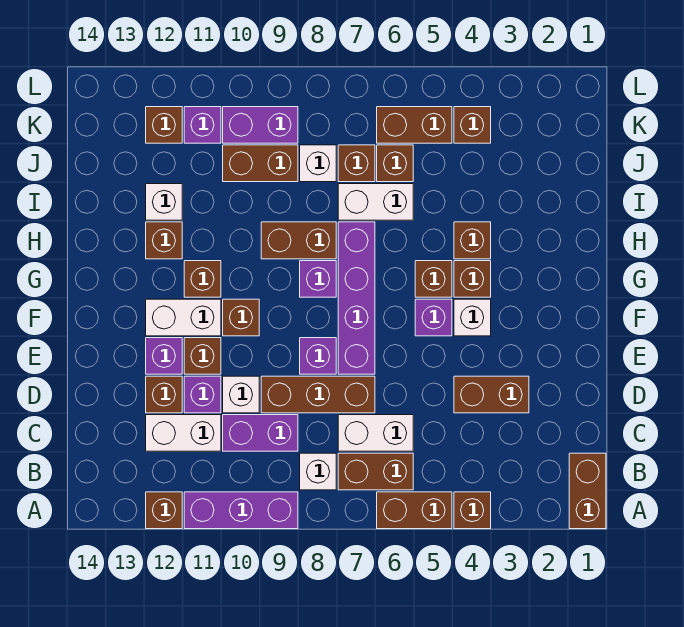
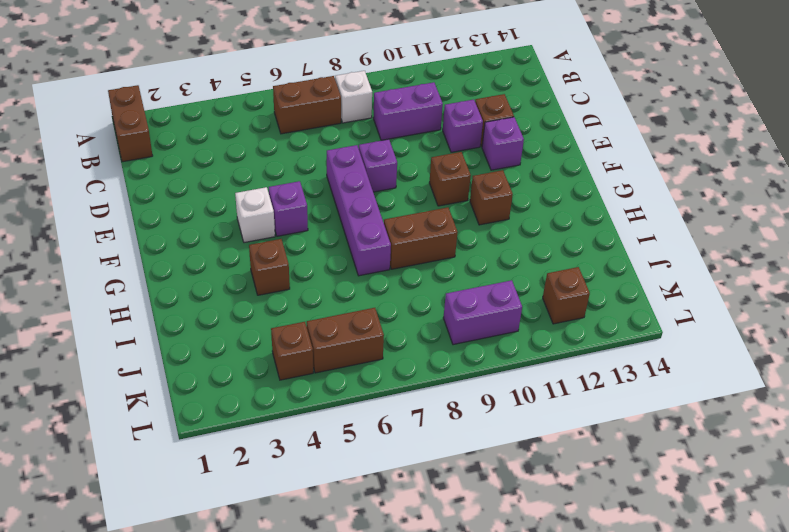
none -> brown brick A4 level 1
none -> brown brick A5:A6 level 1
none -> purple brick A9:A11 level 1
none -> brown brick A12 level 1

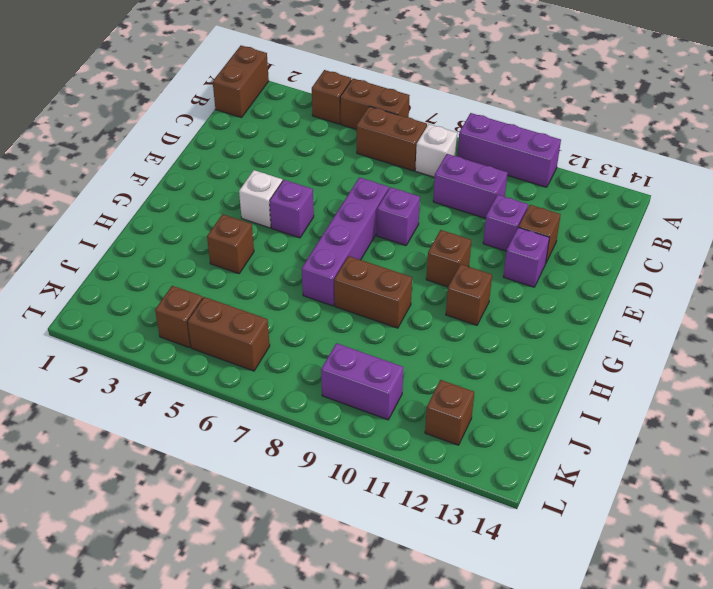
none -> brown brick A12 level 1
none -> white brick C6:C7 level 1
none -> white brick C11:C12 level 1
none -> brown brick D3:D4 level 1

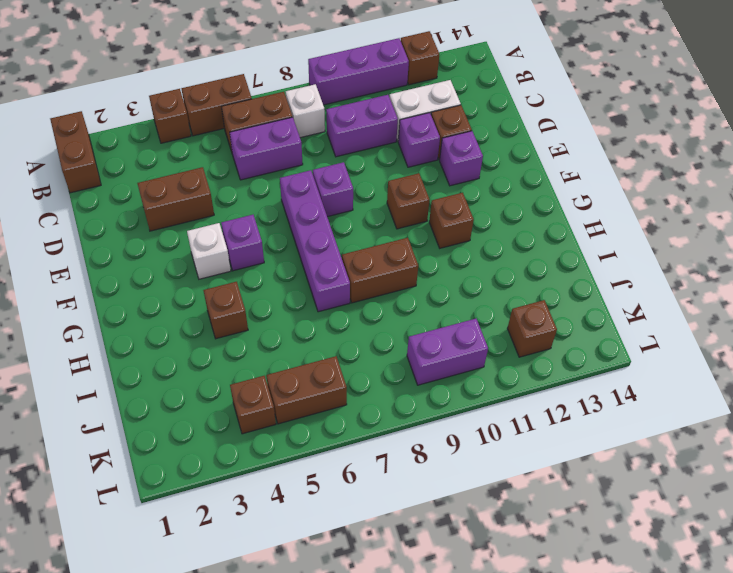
purple brick C6:C7 level 1 -> white brick C6:C7 level 1
none -> brown brick D7:D9 level 1
none -> white brick D10 level 1
none -> brown brick E11 level 1
none -> white brick F11:F12 level 1

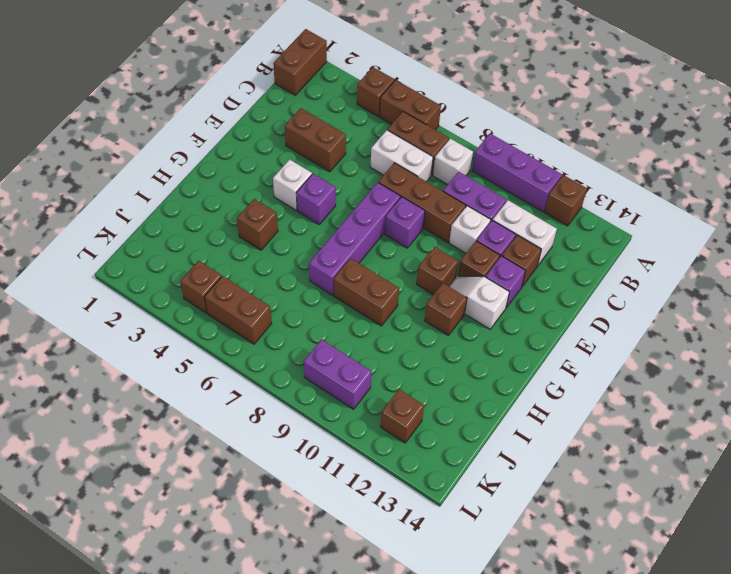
white slope F11:F12 level 1 top 12 -> white brick F11:F12 level 1
none -> brown brick G4 level 1
none -> brown brick G5 level 1
none -> purple brick G8 level 1
none -> brown brick H12 level 1

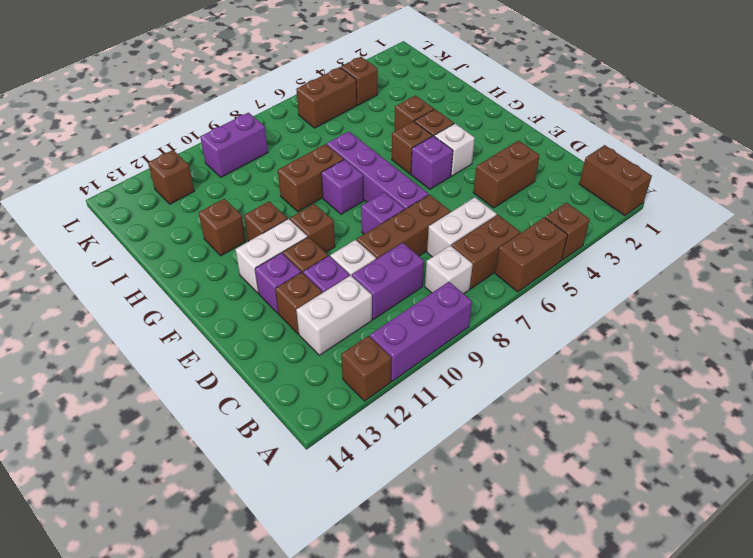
none -> white brick I6:I7 level 1
none -> white brick I12 level 1
none -> brown brick J6 level 1
none -> brown brick J7 level 1

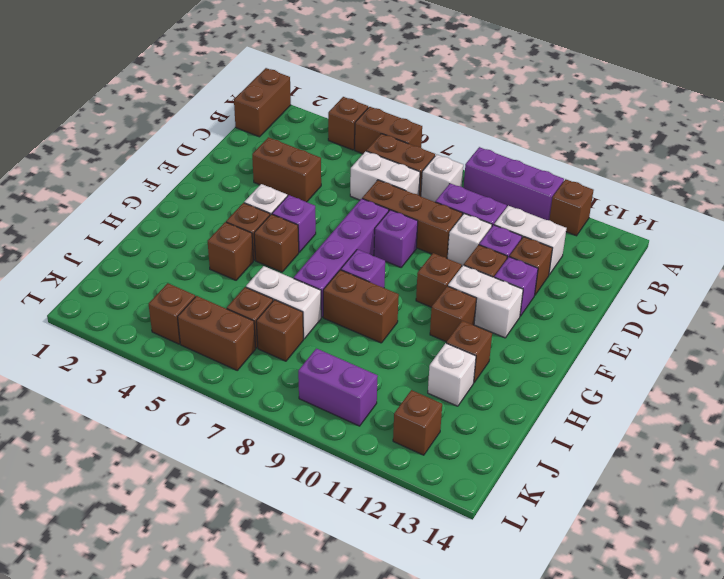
none -> white brick J8 level 1
none -> brown brick J9:J10 level 1
none -> purple brick K11 level 1

